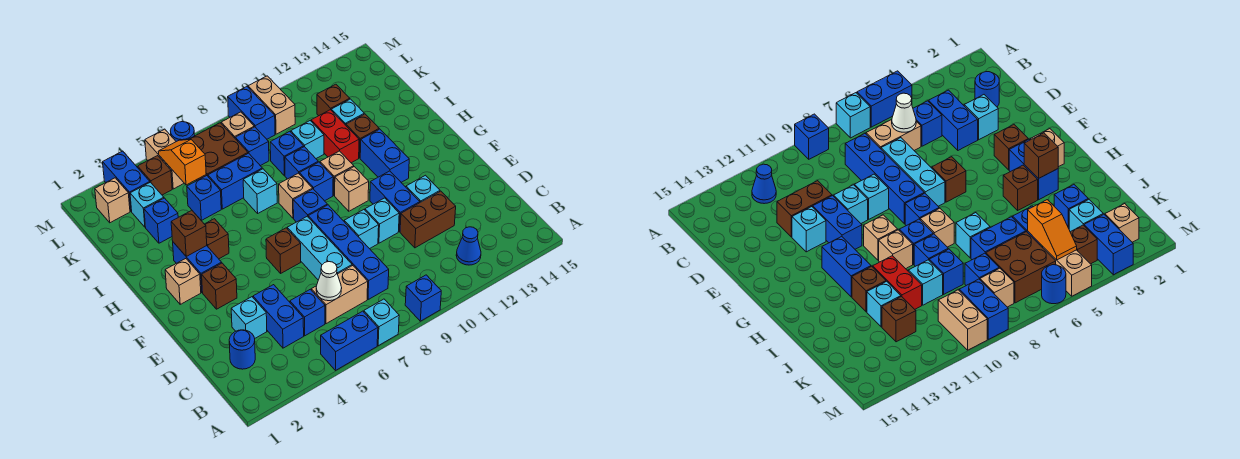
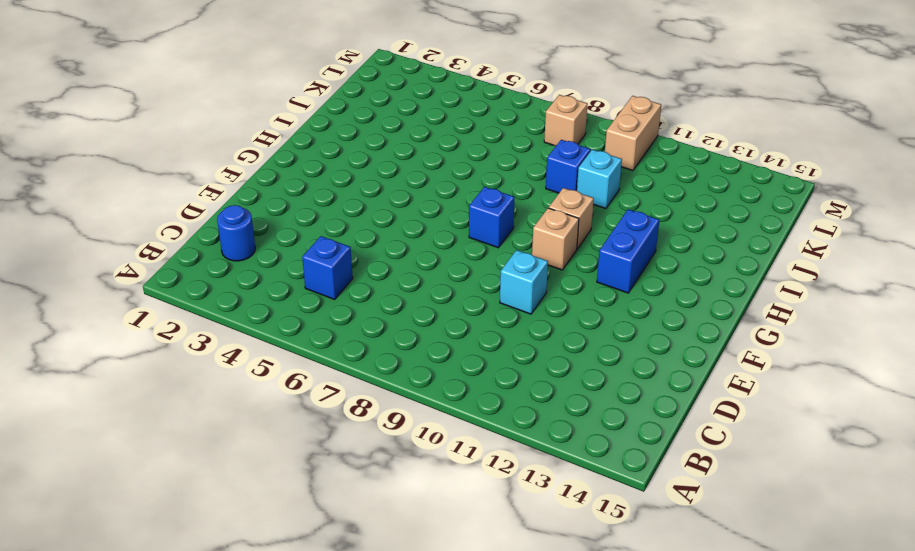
none -> blue brick A5:A6 level 1
none -> cyan brick A7 level 1
none -> blue brick A9 level 1
none -> blue cone B12 level 1

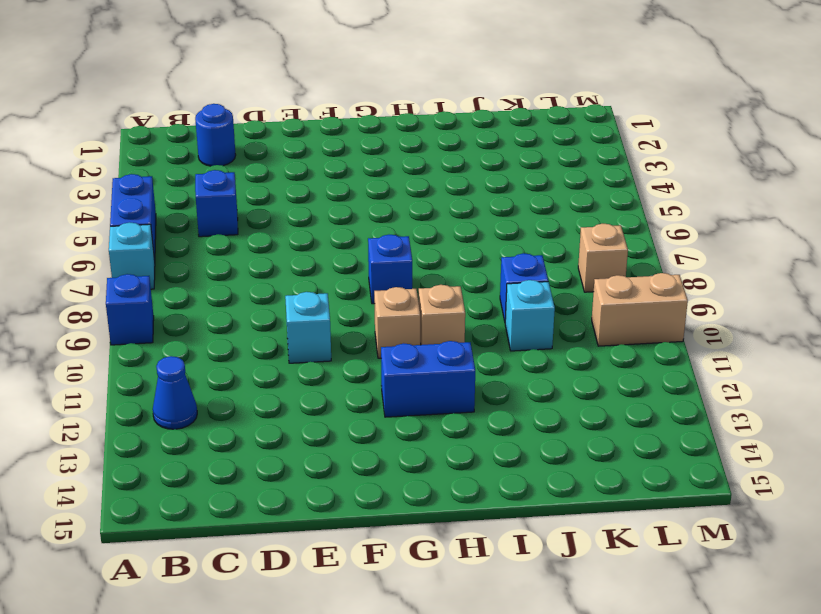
none -> blue brick C4:D4 level 1
none -> tan brick C6:C7 level 1
none -> blue brick C8:F8 level 1
none -> cyan brick D3 level 1

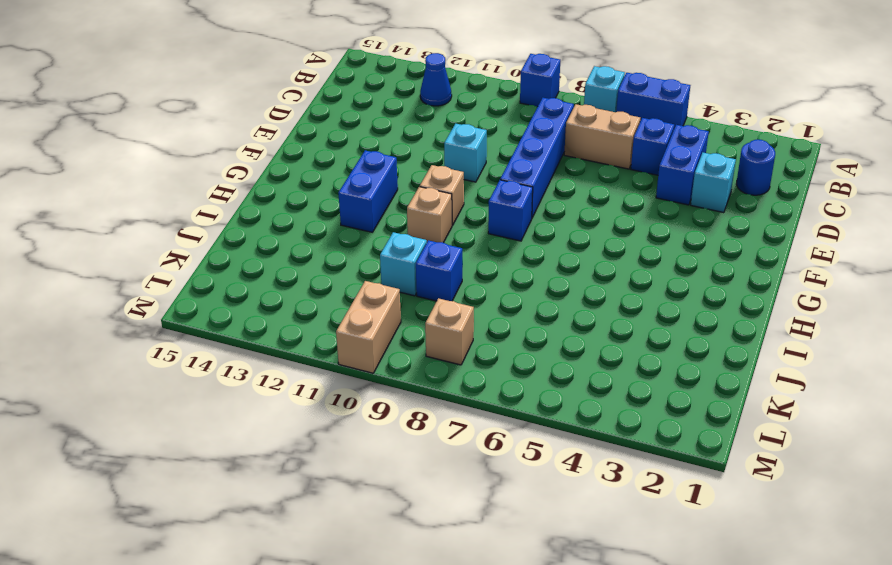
none -> cyan brick D7:F7 level 1
none -> brown brick D11:D12 level 1
none -> cyan brick E9 level 1
none -> blue brick E11:F11 level 1

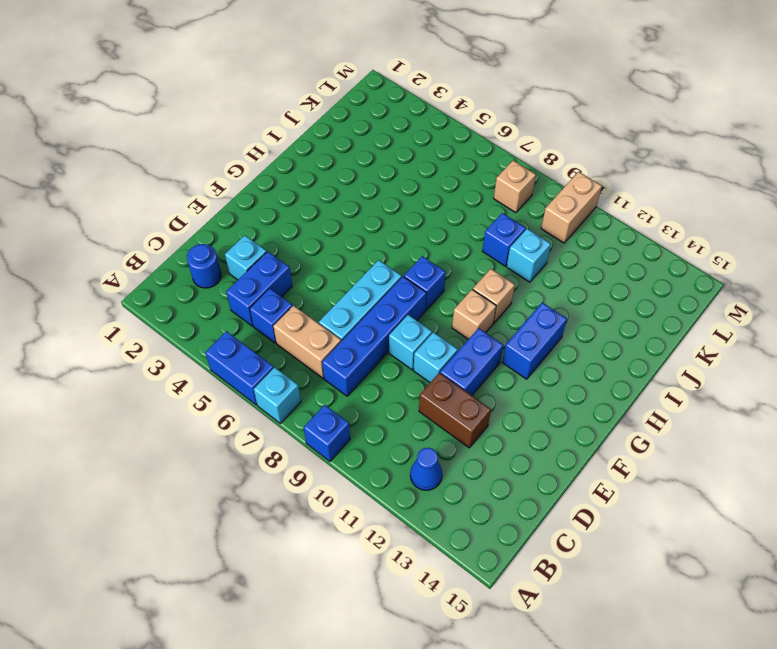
none -> cyan brick E12 level 1
none -> brown brick F3 level 1
none -> brown brick F6 level 1
none -> tan brick G2 level 1

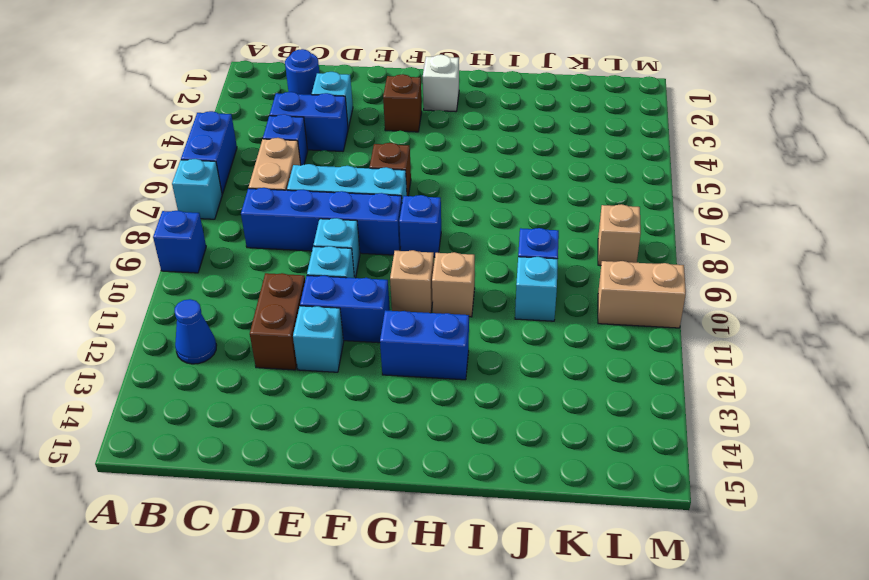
white brick G2 level 1 -> tan brick G2 level 1
none -> blue brick G3:H3 level 1
none -> brown brick H4 level 1
none -> tan brick H8 level 1
none -> blue brick H9 level 1

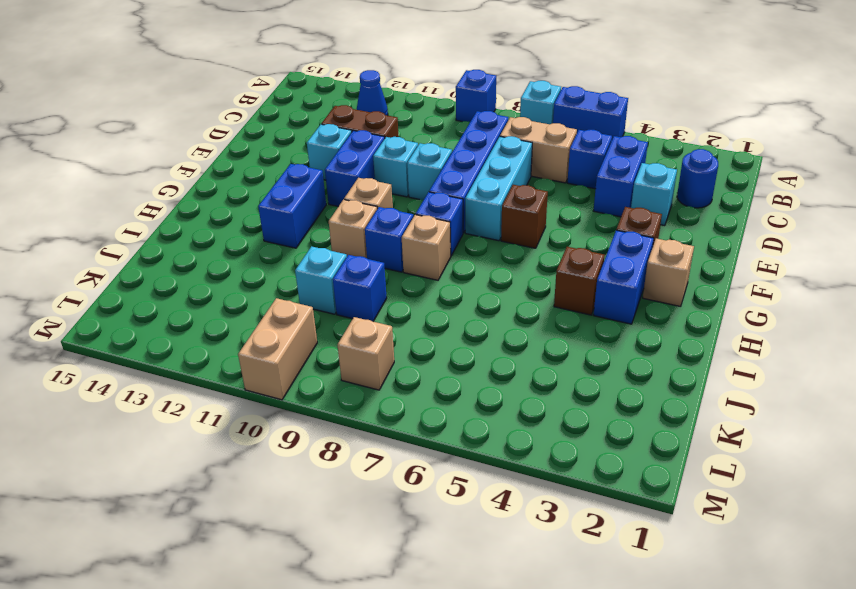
none -> cyan brick I7 level 1
none -> blue brick I9 level 1
none -> red brick I11:J11 level 1
none -> brown brick I12 level 1

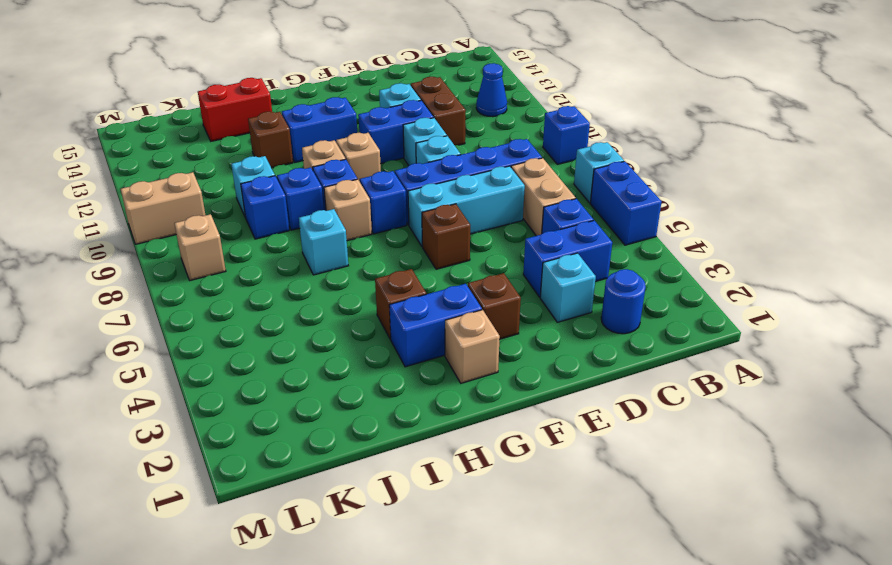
red brick I14:J14 level 1 -> red brick I11:J11 level 1
none -> blue brick J3 level 1
none -> blue brick J5 level 1
none -> blue brick J6:J7 level 1
none -> cyan brick J12 level 1

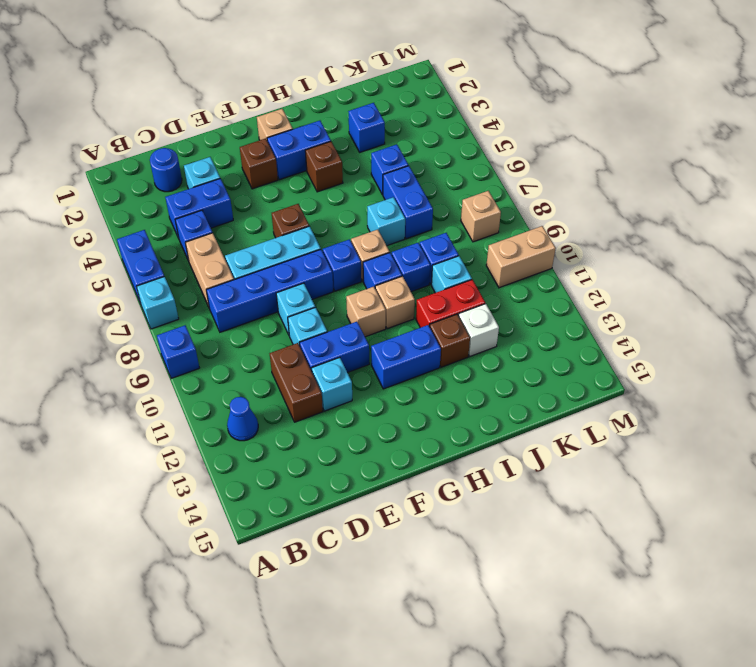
white brick J12 level 1 -> cyan brick J12 level 1
none -> cyan brick K3 level 1
none -> brown brick K6:L7 level 1
none -> blue brick K8 level 1
none -> brown brick K12 level 1

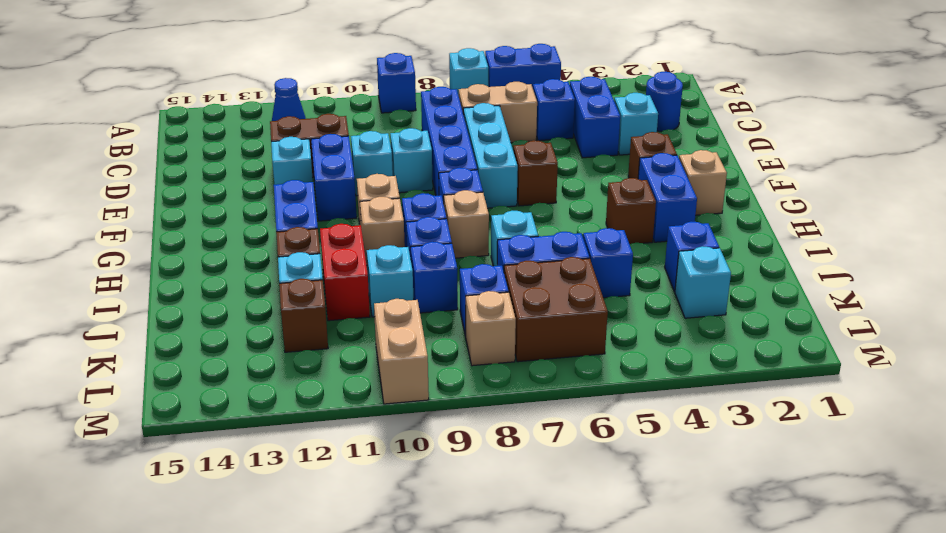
none -> tan brick L2 level 1
none -> blue brick L3:M3 level 1
none -> brown brick L4 level 1
none -> tan brick L5:M5 level 1

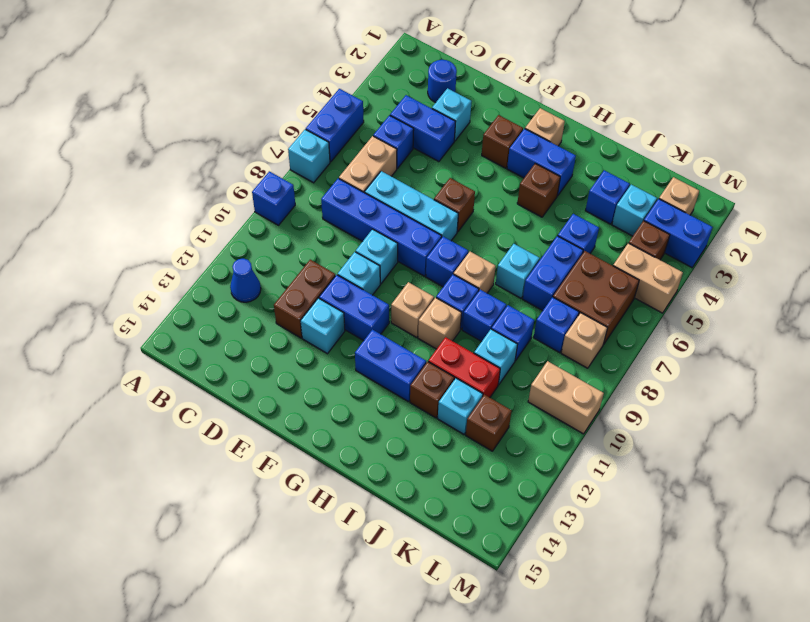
none -> blue brick L9:M9 level 1
none -> blue round brick M6 level 1
none -> white cone C6 level 2
none -> brown brick H3 level 2

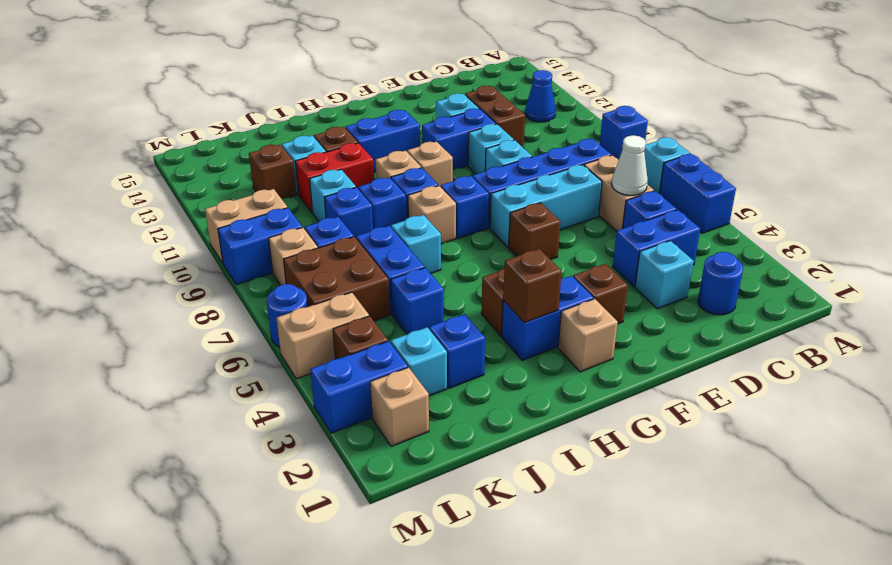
none -> orange slope K5:L5 level 2 top K

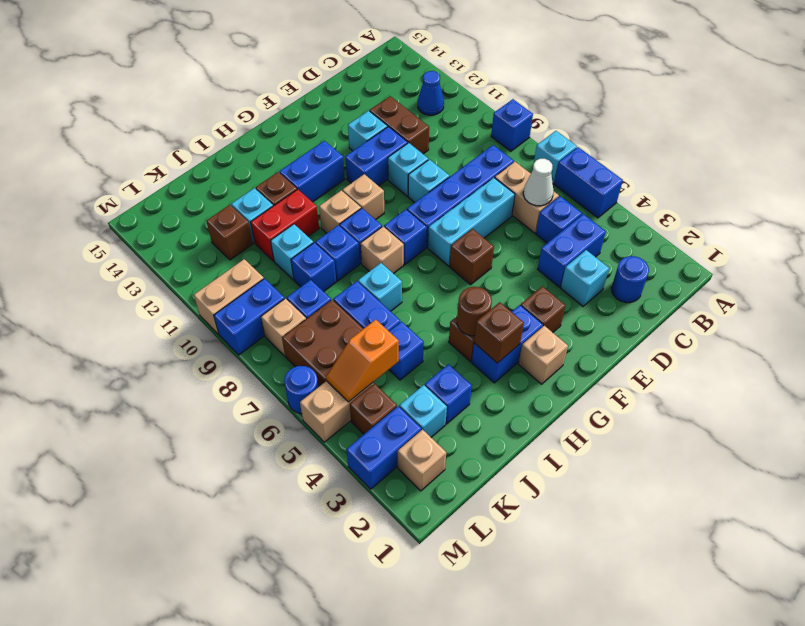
brown round brick H4 level 2 -> none

